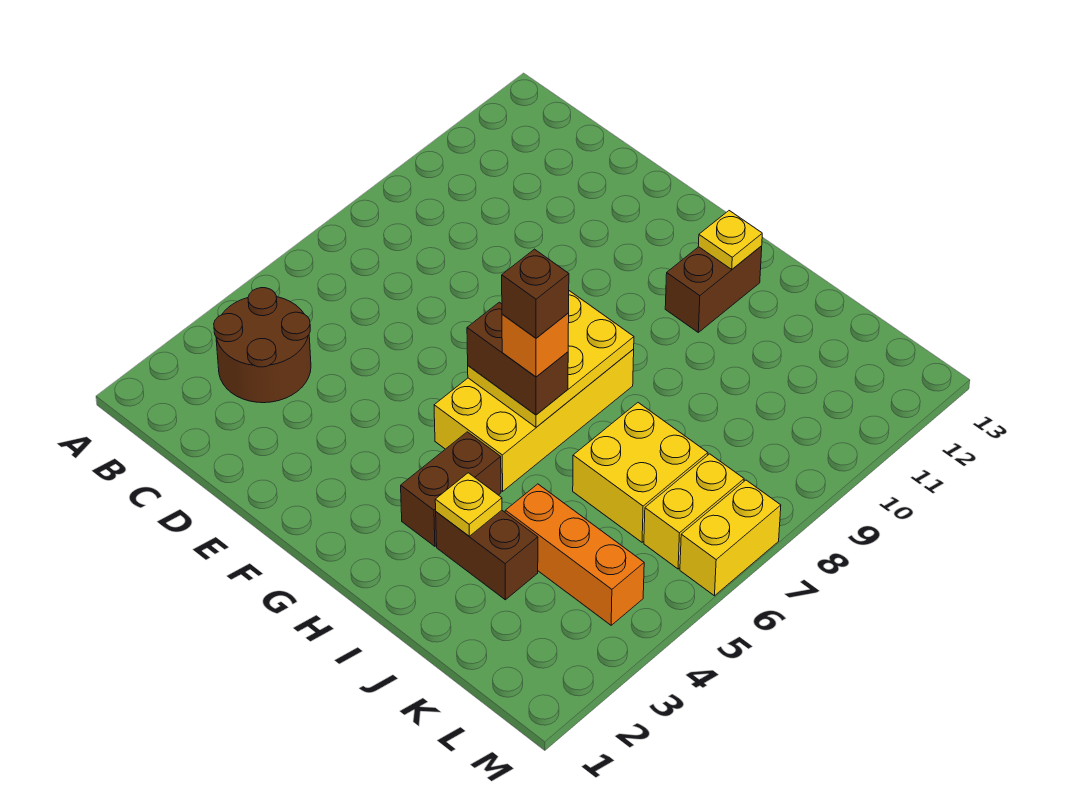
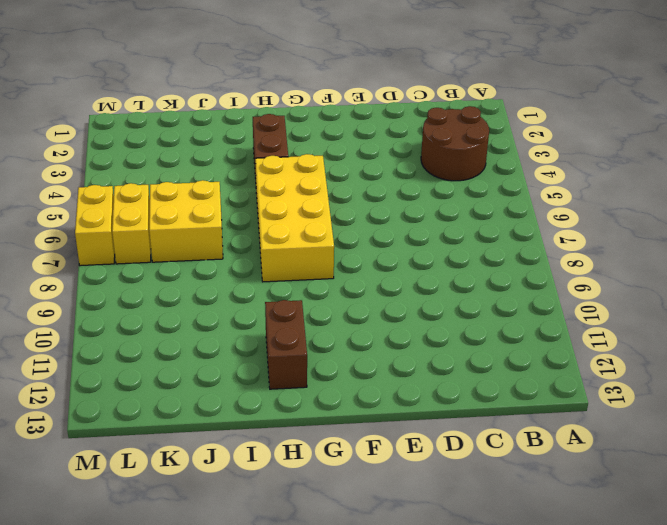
none -> brown brick I3:J3 level 1
none -> orange brick J4:L4 level 1
none -> yellow plate G6:H8 level 2

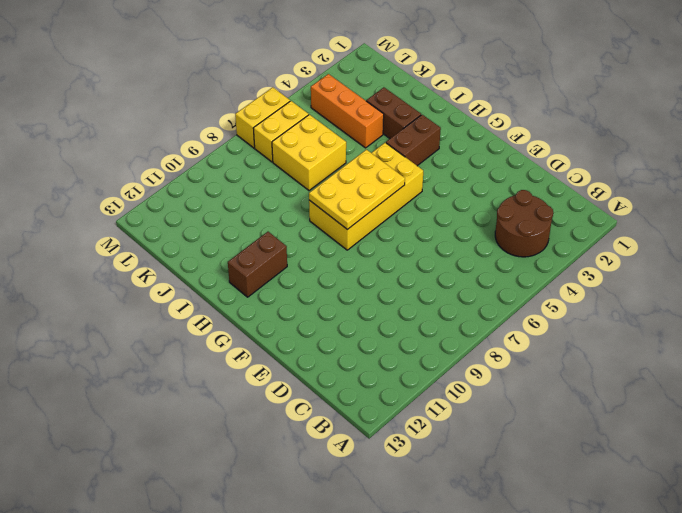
none -> yellow plate H12 level 2
none -> yellow plate I3 level 2
none -> brown brick G6:H6 level 3

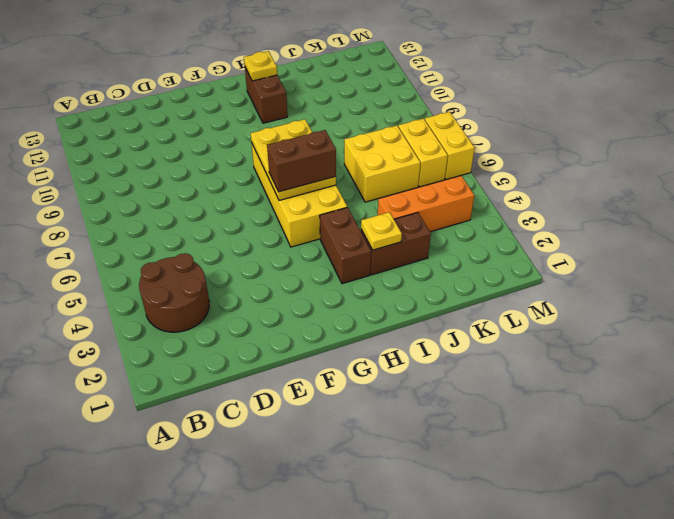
none -> orange brick H6 level 4
none -> brown brick H6 level 5

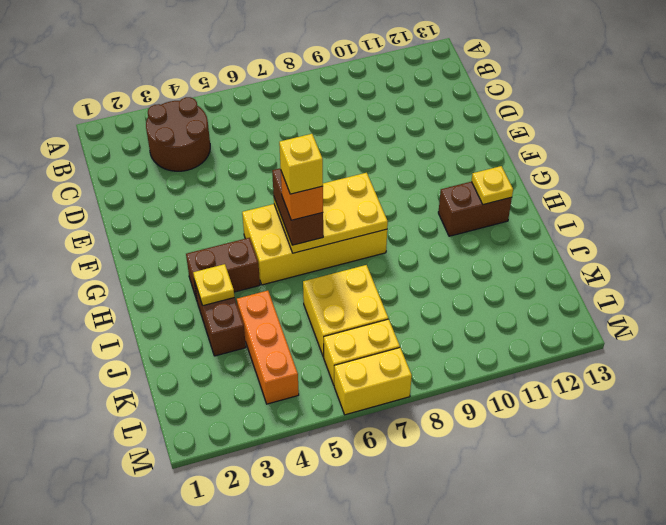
yellow brick H6 level 5 -> brown brick H6 level 5

